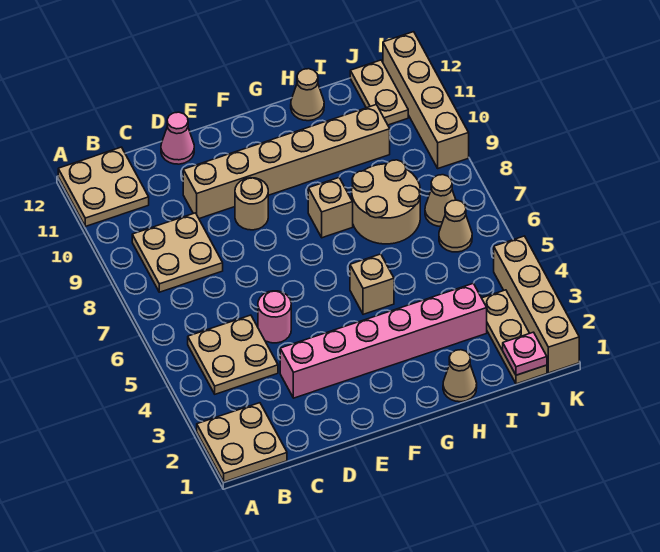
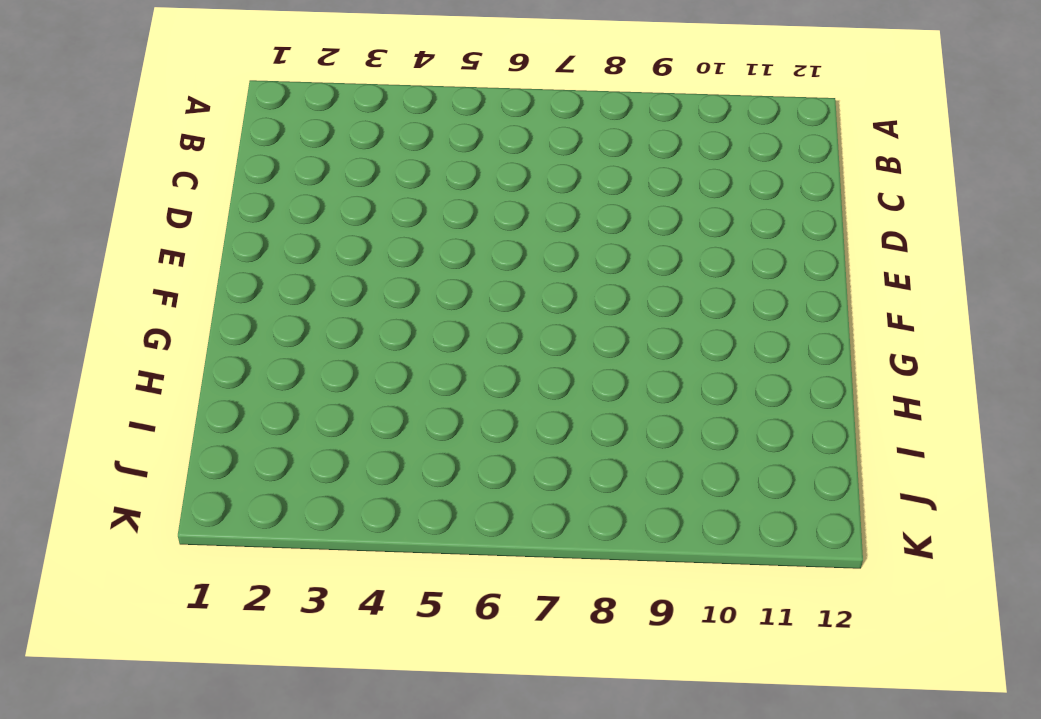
none -> tan plate A1:B2 level 1
none -> tan plate A11:B12 level 1
none -> tan plate B4:C5 level 1

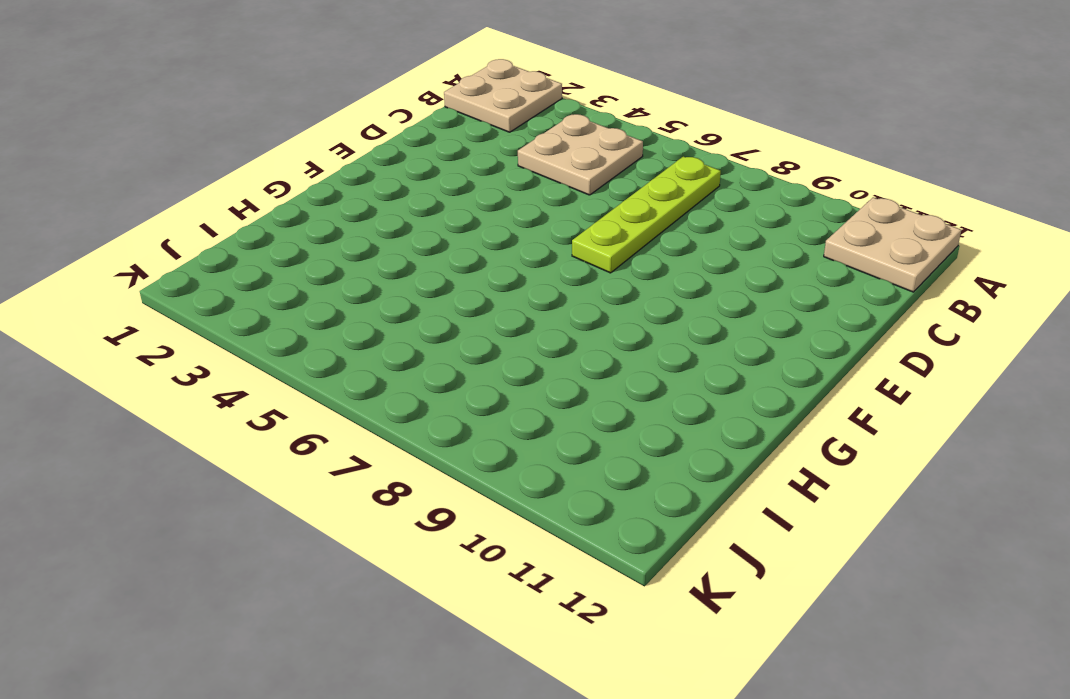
lime plate B7:E7 level 1 -> none
none -> tan plate B8:C9 level 1
none -> pink brick D3:I3 level 1
none -> pink round brick D5 level 1

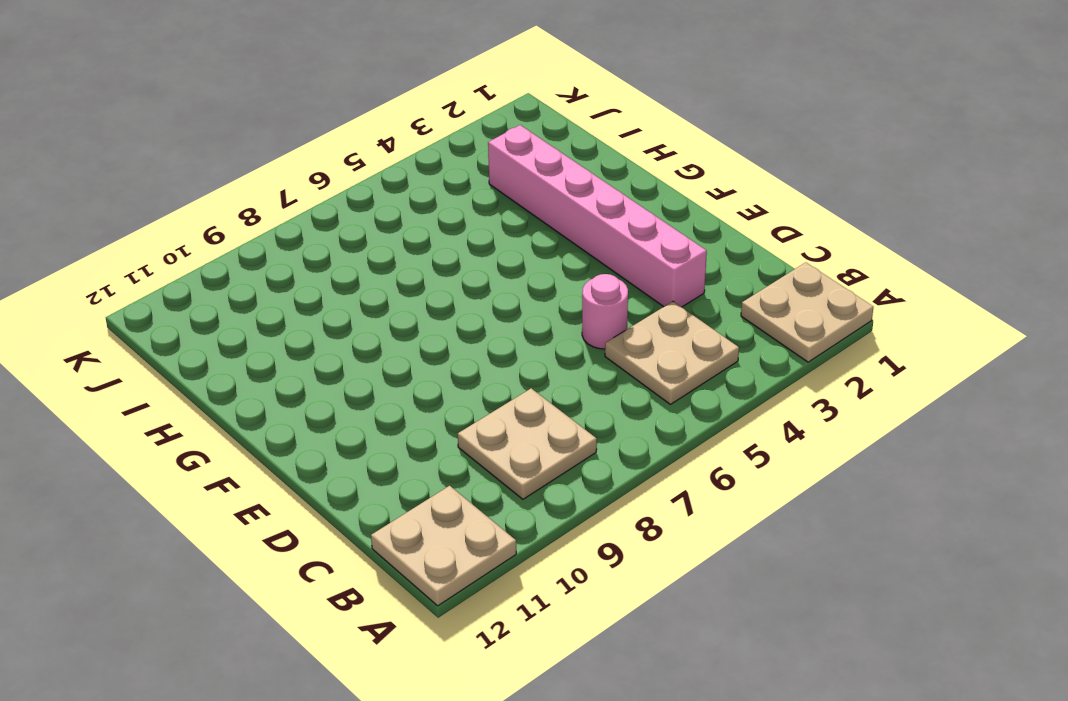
none -> tan brick D10:I10 level 1
none -> pink cone D12 level 1
none -> tan round brick E9 level 1

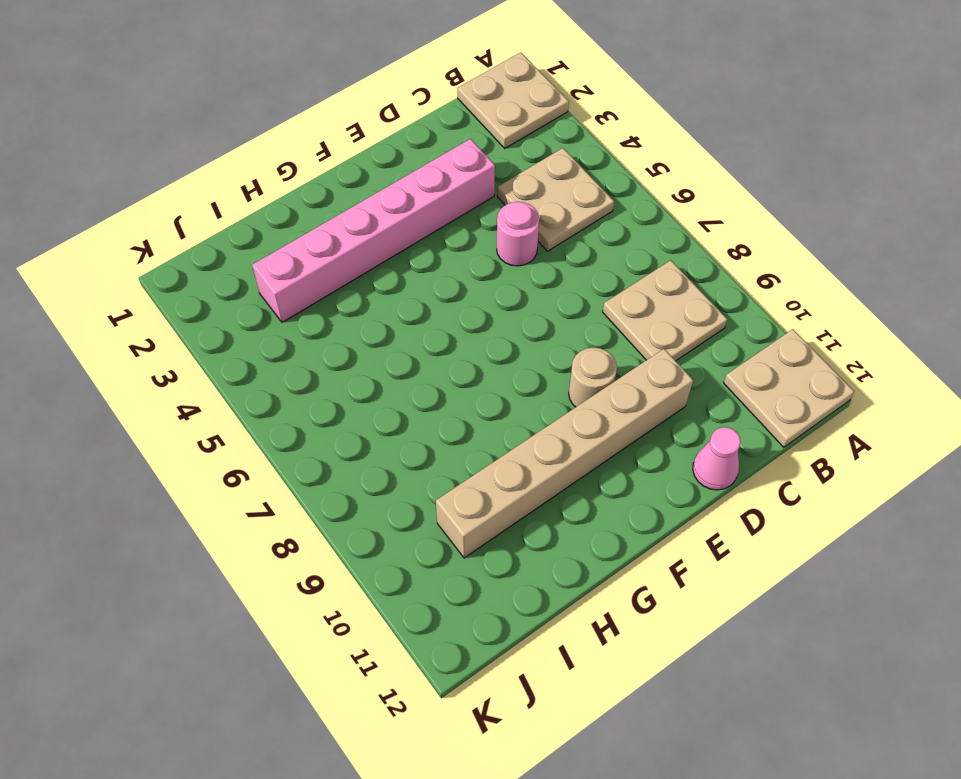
none -> tan brick G5 level 1
none -> tan brick G8 level 1
none -> tan cone H1 level 1

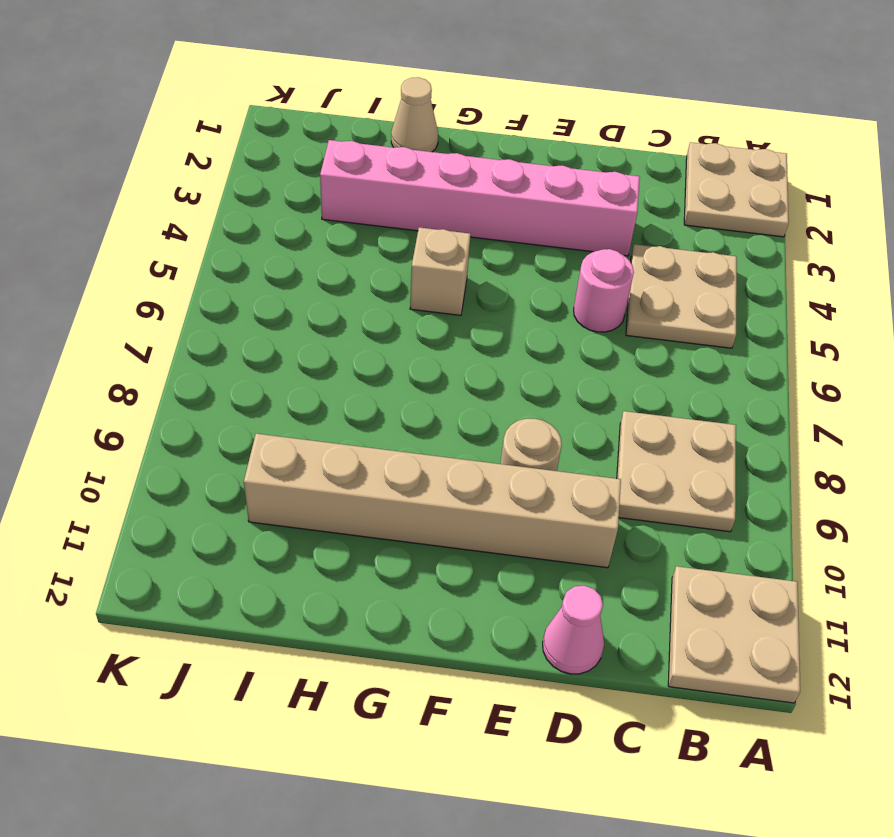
none -> tan brick G8 level 1
none -> tan round brick H7:I8 level 1
none -> tan cone H12 level 1

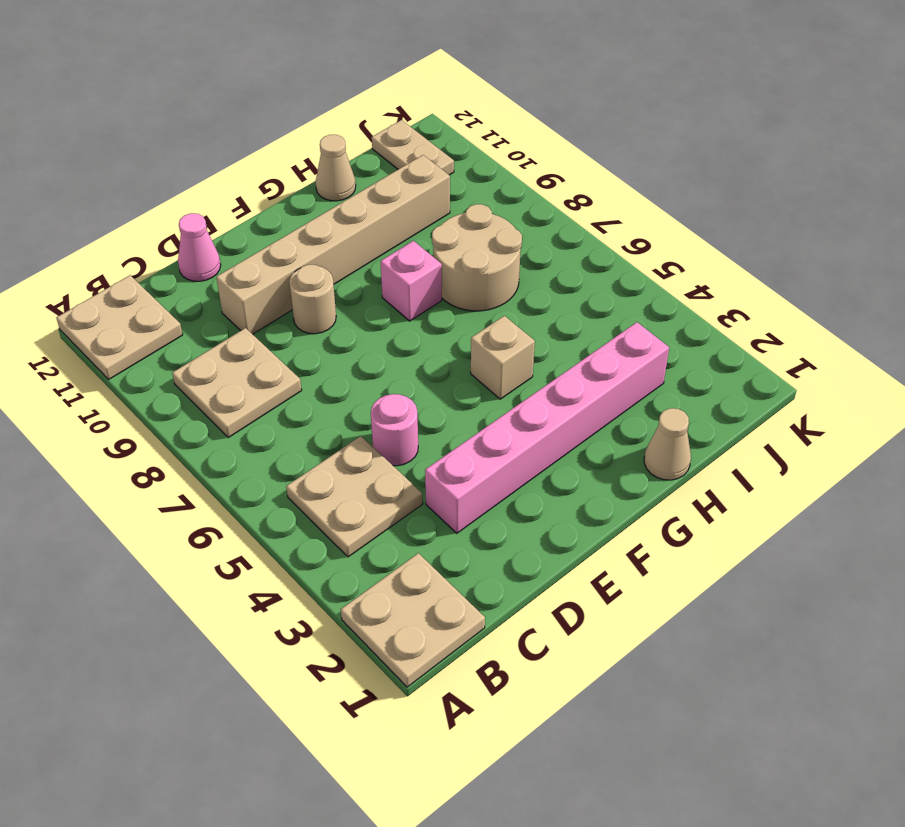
pink brick G8 level 1 -> tan brick G8 level 1
none -> tan plate J1:J3 level 1
none -> tan cone J6 level 1
none -> tan cone J7 level 1

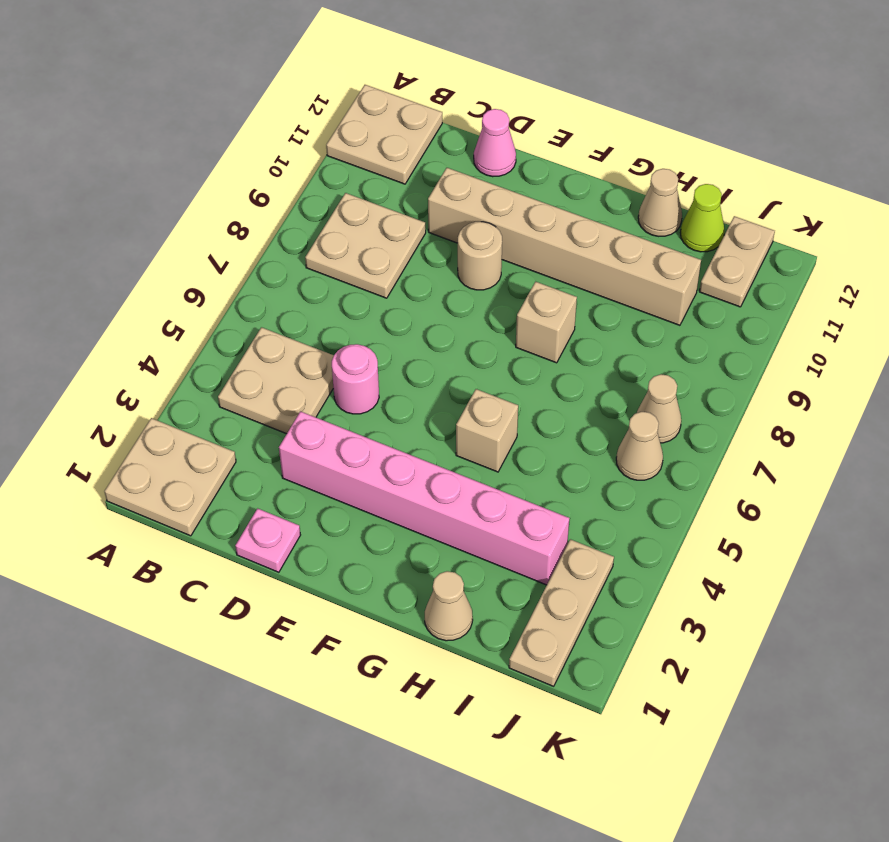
pink plate D1 level 1 -> pink plate J1 level 2
lime cone I12 level 1 -> none
none -> tan round brick H7:I8 level 1
none -> tan brick K1:K4 level 1
none -> tan brick K9:K12 level 1

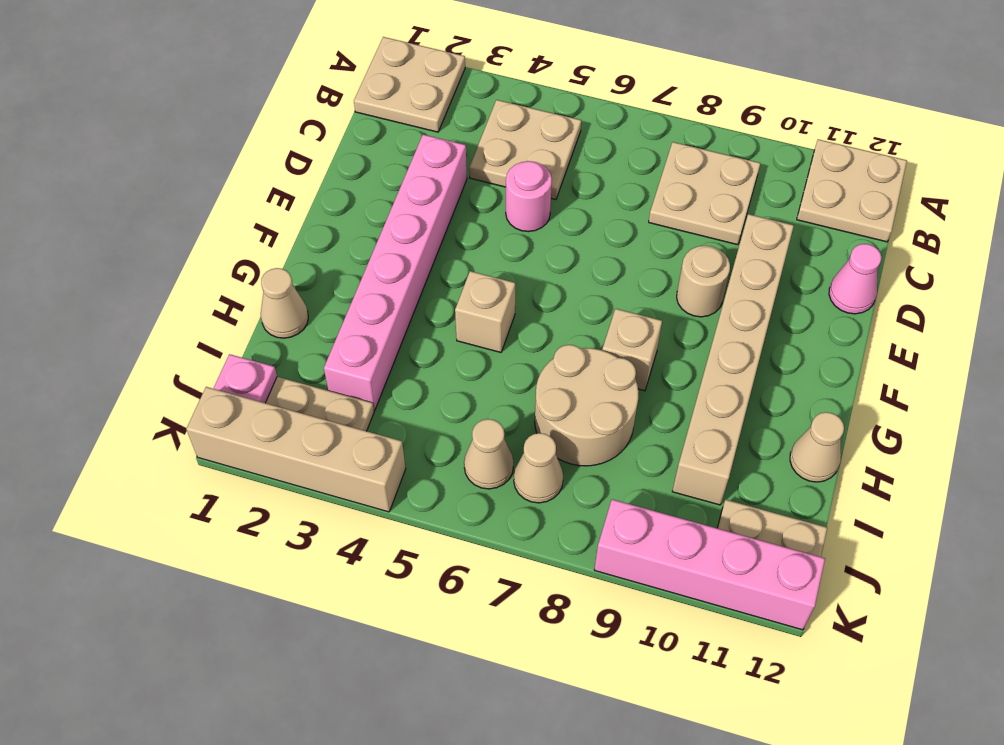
pink brick K9:K12 level 1 -> tan brick K9:K12 level 1

